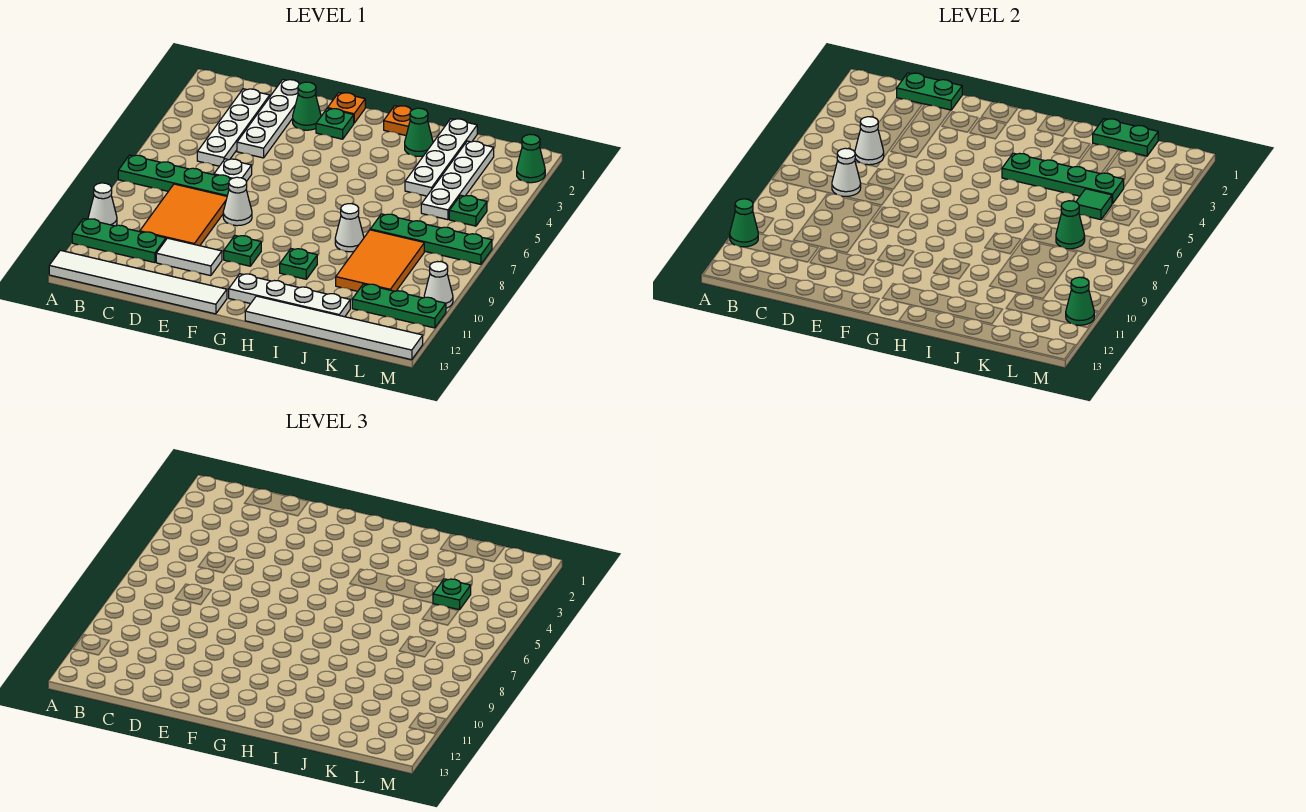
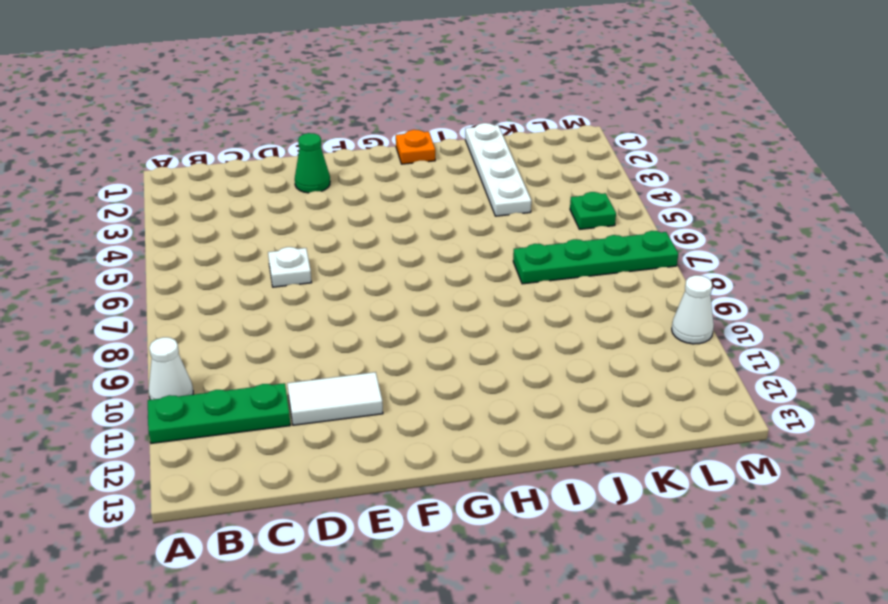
none -> green plate A7:D7 level 1
none -> white tile A13:F13 level 1
none -> white plate C2:C5 level 1
none -> orange tile C8:D10 level 1

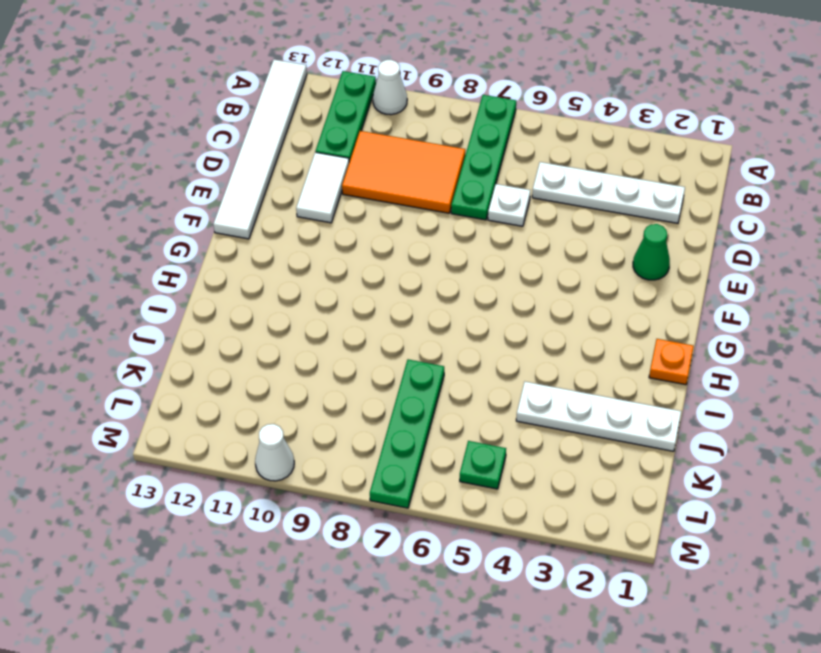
none -> white plate D1:D4 level 1
none -> white cone E8 level 1
none -> orange plate F1 level 1
none -> green plate F2 level 1

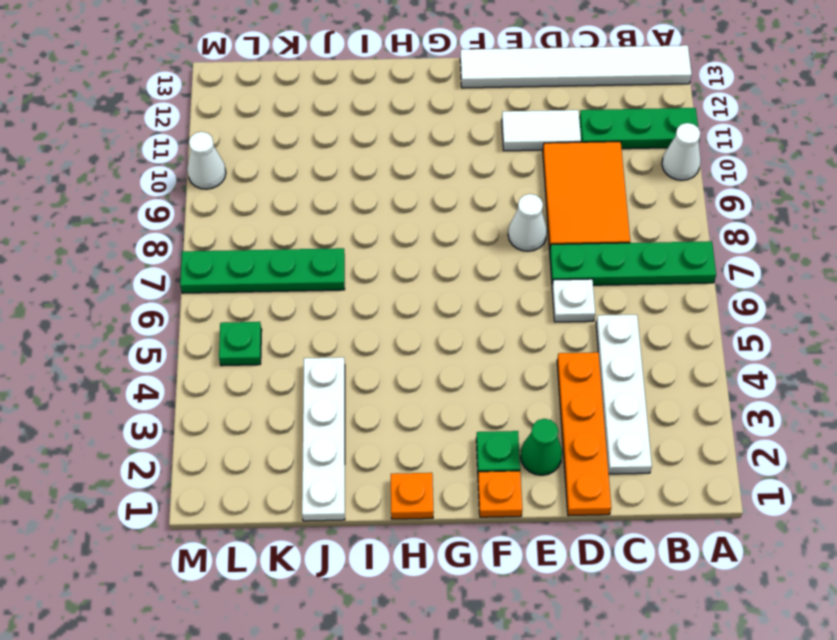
orange plate D1:D4 level 1 -> white plate D1:D4 level 1
none -> green plate F10 level 1
none -> white plate G12:J12 level 1
none -> green plate H10 level 1
none -> white tile H13:M13 level 1

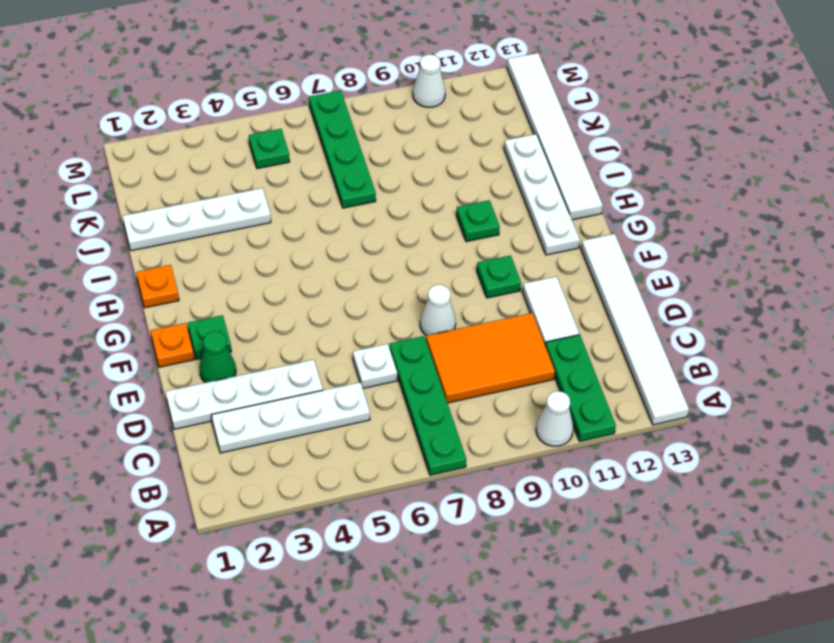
none -> green cone I2 level 1
none -> white cone I8 level 1
none -> orange tile J8:K10 level 1
none -> white plate K2:K5 level 1

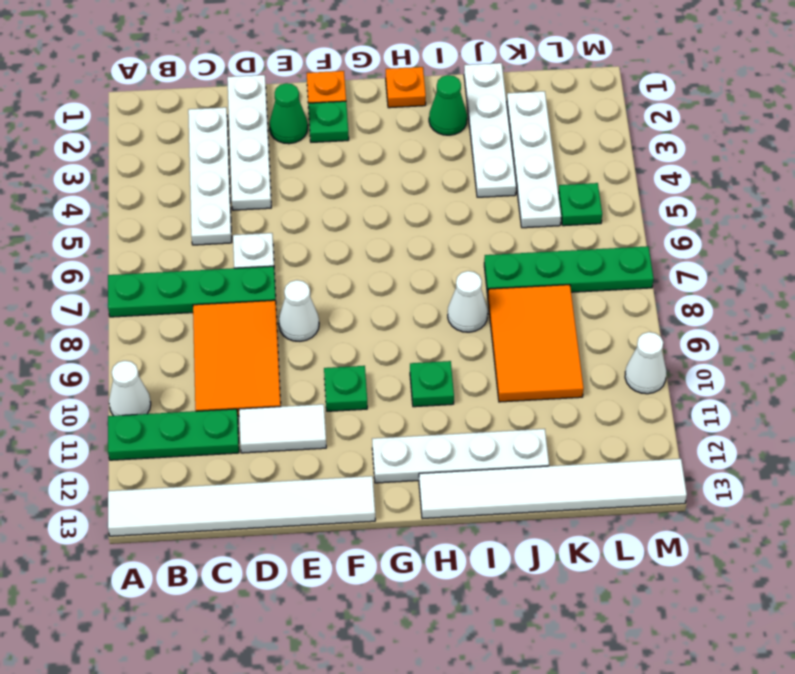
none -> green plate K11:M11 level 1
none -> green cone M2 level 1
none -> green cone A11 level 2
none -> green plate C1:D1 level 2

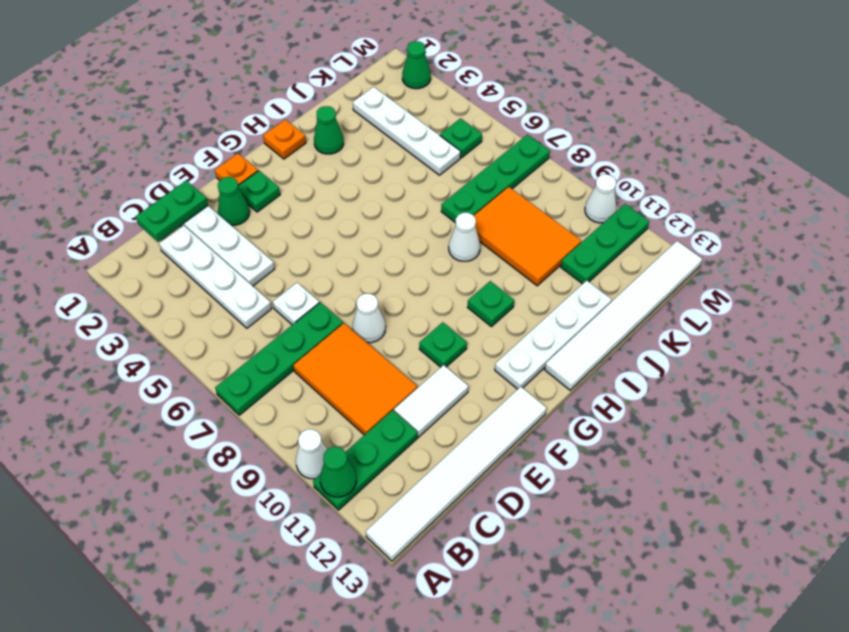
none -> white plate J1:J4 level 1
none -> white cone C5 level 2
none -> white cone C7 level 2
none -> green plate H4:K4 level 2

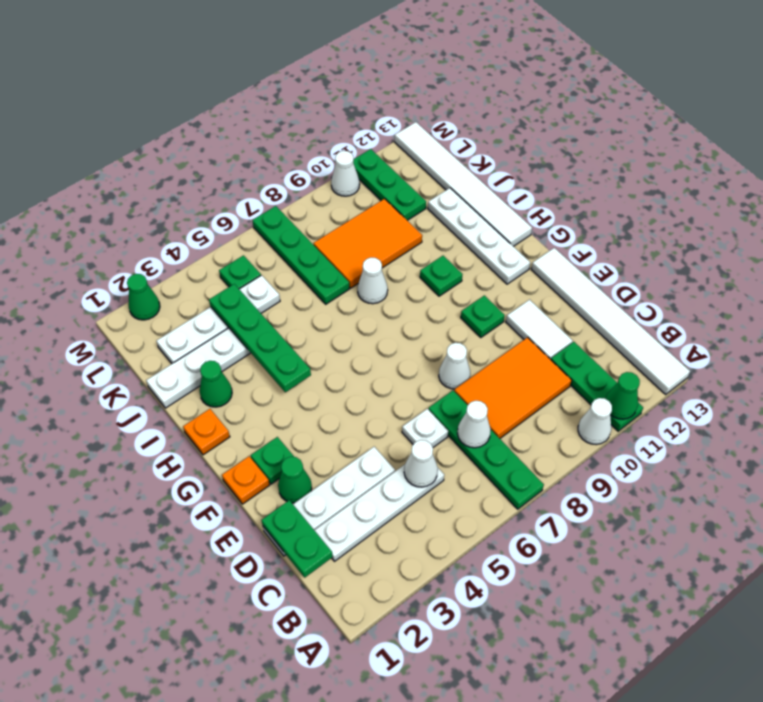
none -> green plate J1:K1 level 2
none -> green tile K5 level 2
none -> green cone K7 level 2
none -> green cone M11 level 2

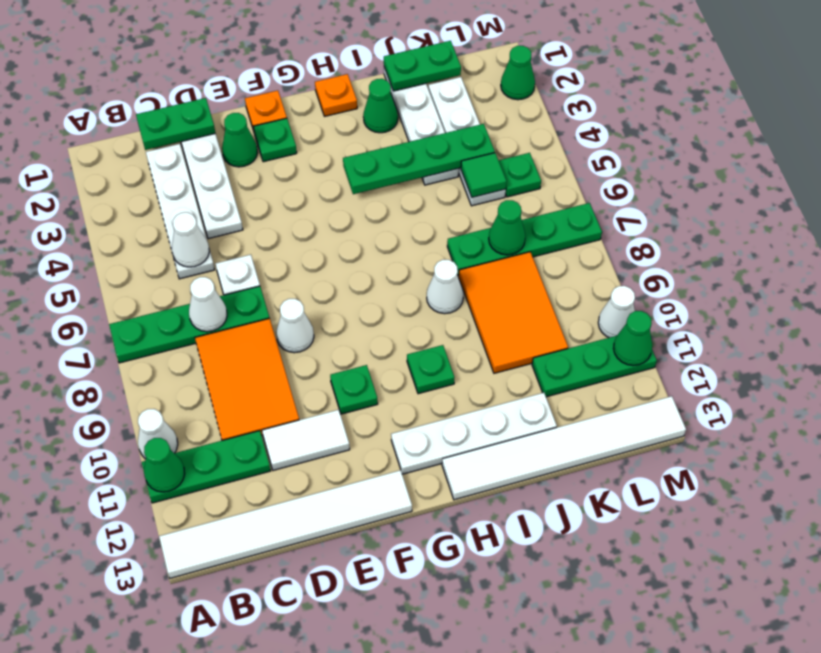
none -> green plate K4 level 3

